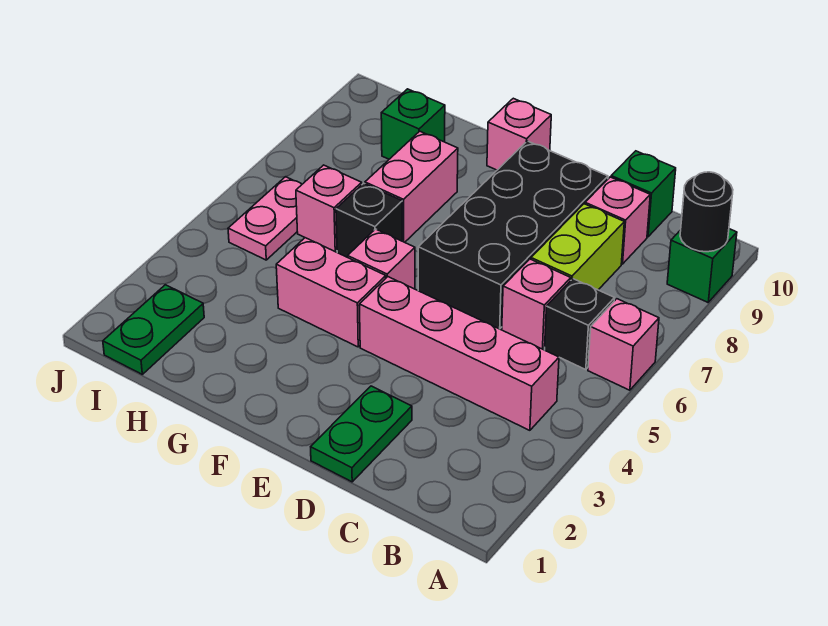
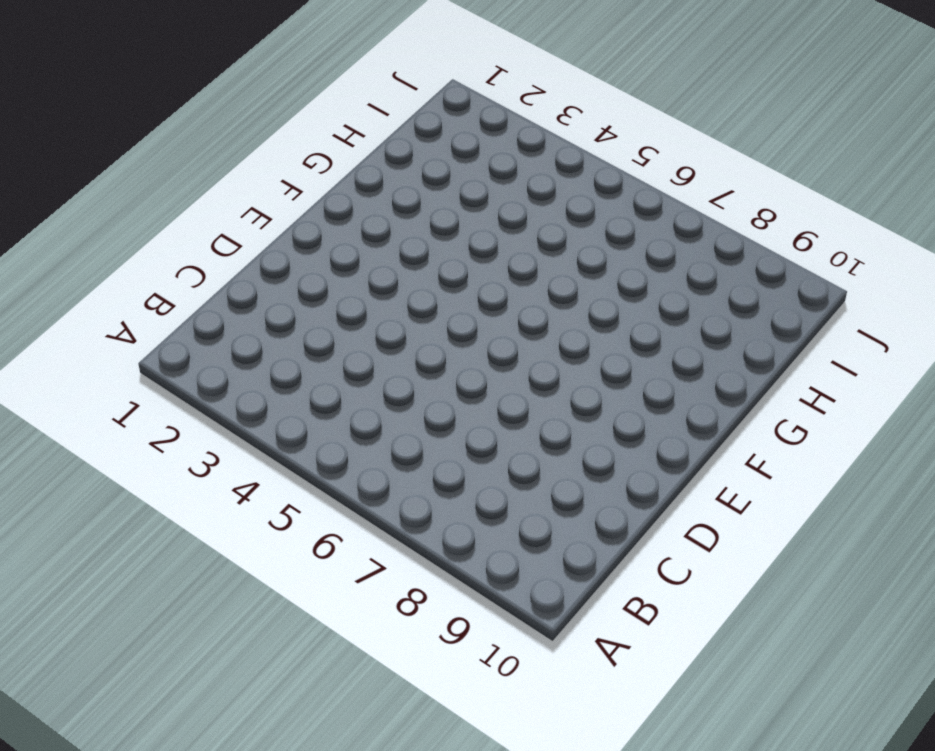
none -> pink brick A6 level 1
none -> green brick A9 level 1
none -> pink brick B4:E4 level 1

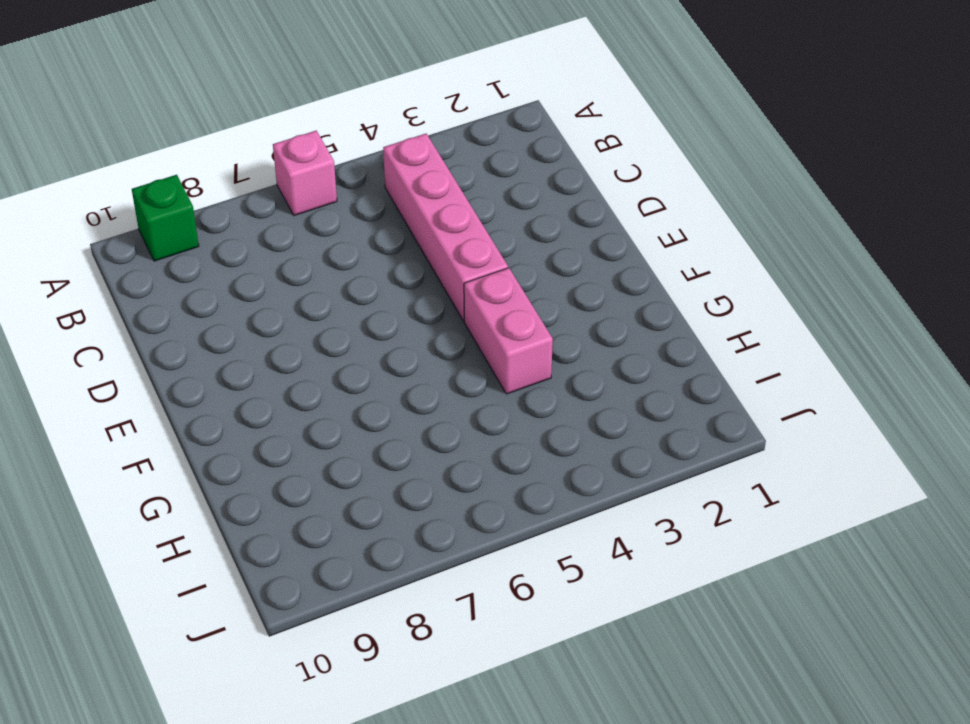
none -> black brick B6 level 1
none -> pink brick C6 level 1
none -> lime brick C7:C8 level 1

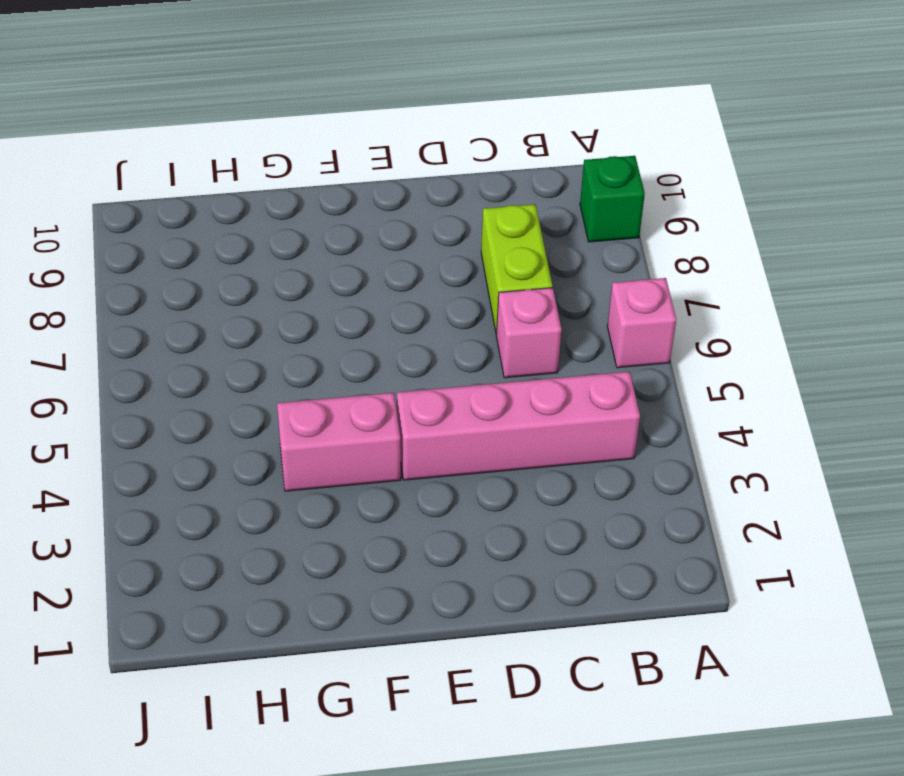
none -> black brick B6 level 1
none -> pink brick C9 level 1
none -> green brick C10 level 1

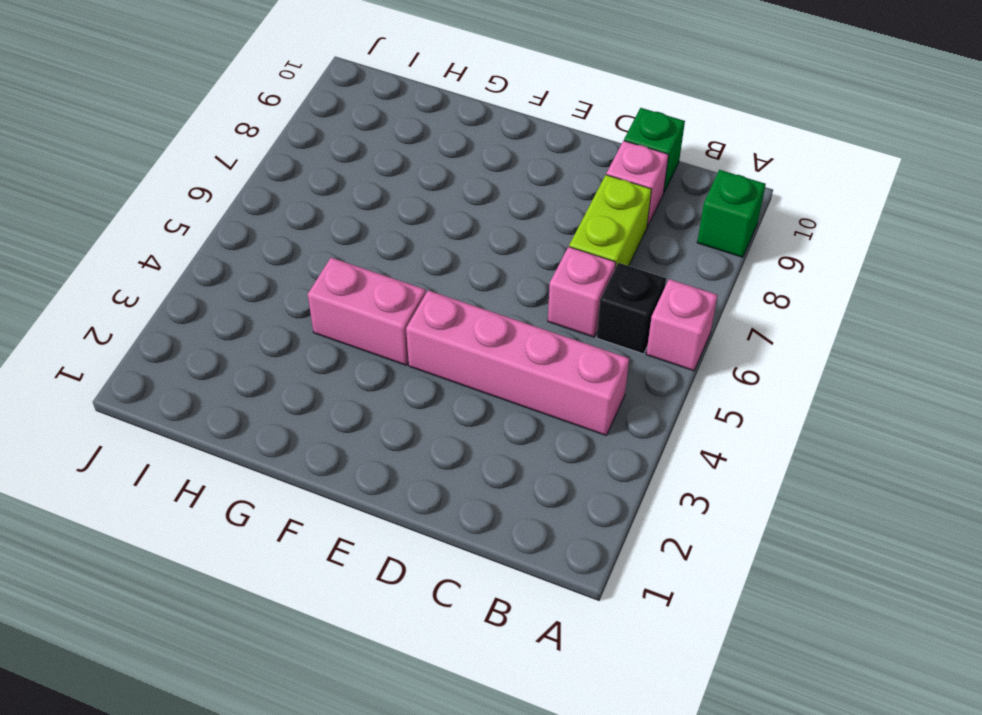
none -> green plate D1:D2 level 1
none -> black brick D6:E9 level 1
none -> pink brick F5 level 1

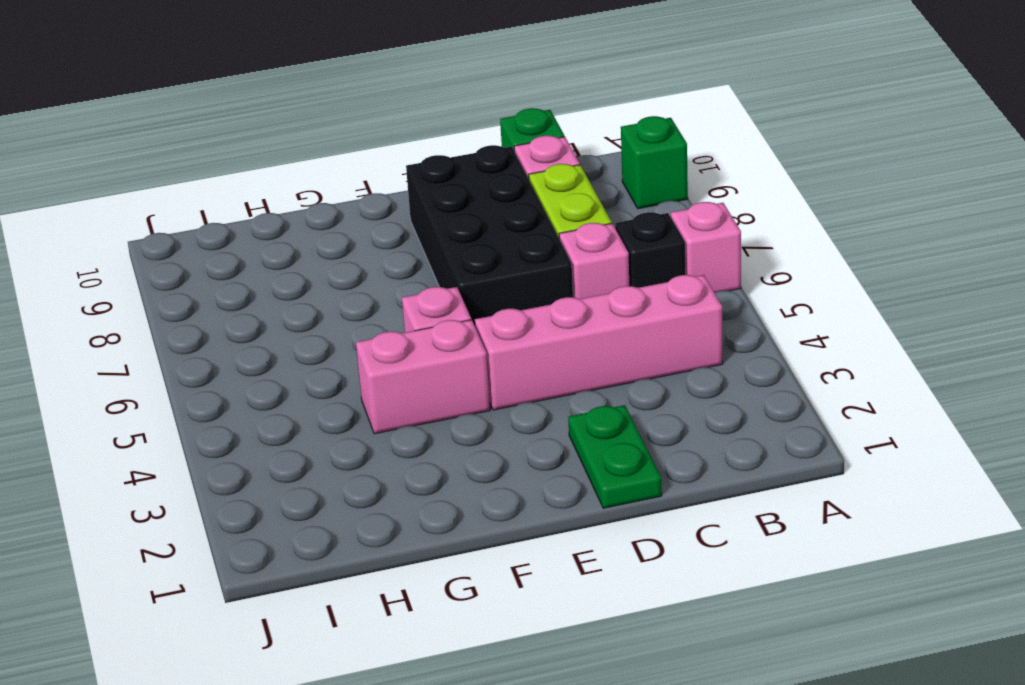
none -> pink brick F10 level 1
none -> black brick G6 level 1
none -> pink brick G7:G8 level 1

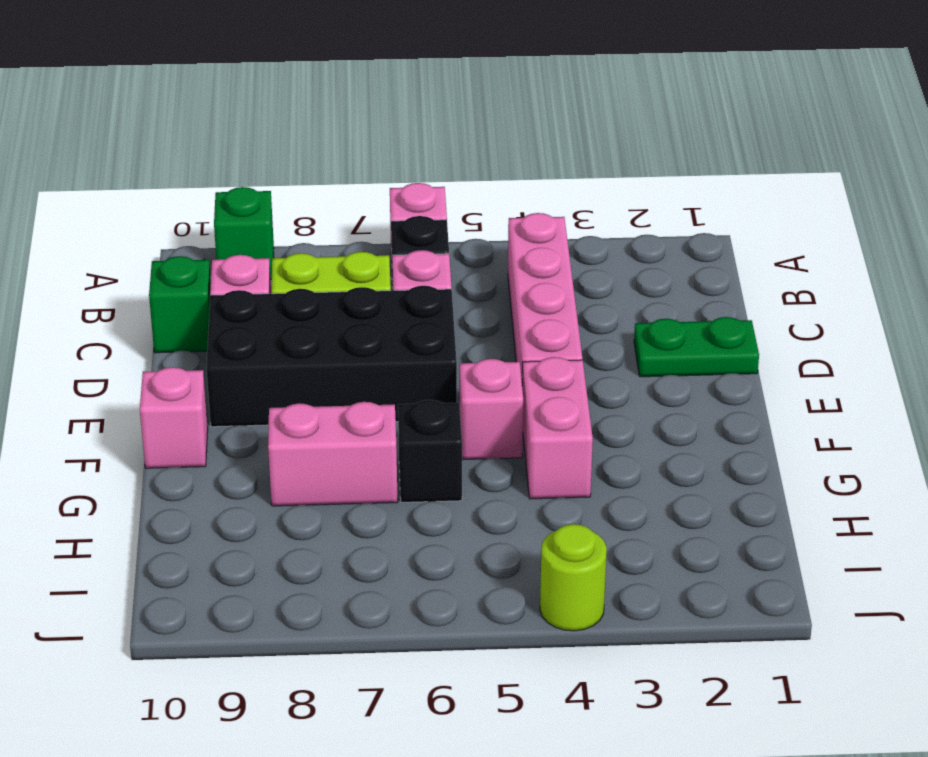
lime round brick J4 level 1 -> none
none -> pink brick H6 level 1
none -> green brick H9 level 1
none -> green plate I1:I2 level 1

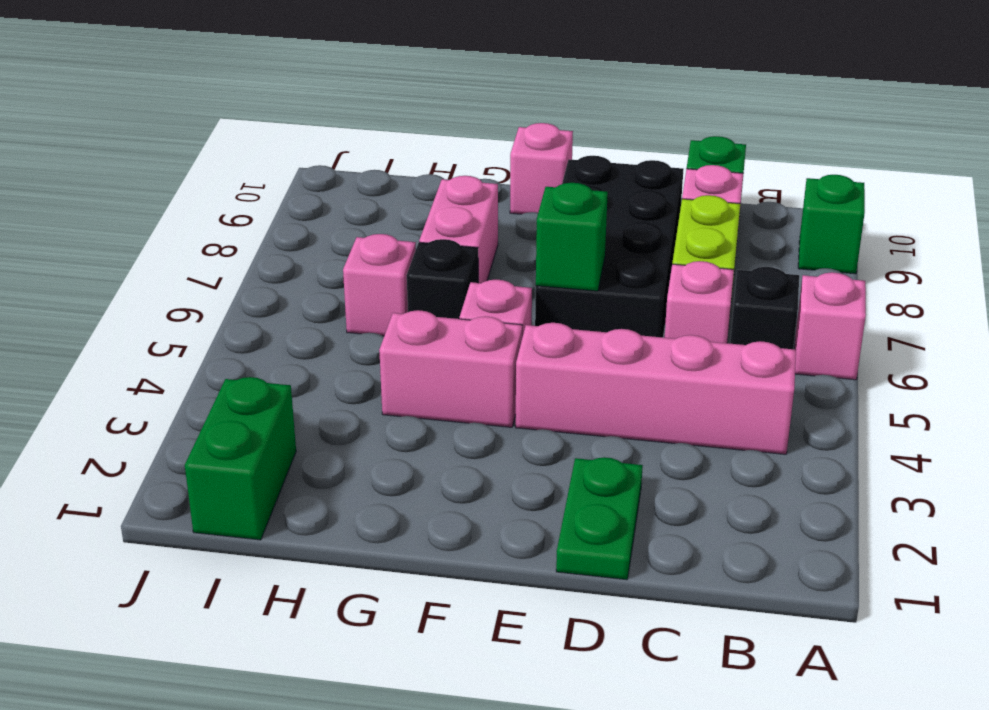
green brick E6 level 2 -> green brick H9 level 1
green brick I1:I2 level 1 -> green plate I1:I2 level 1
none -> pink plate I5:I6 level 1
none -> black round brick A9 level 2

